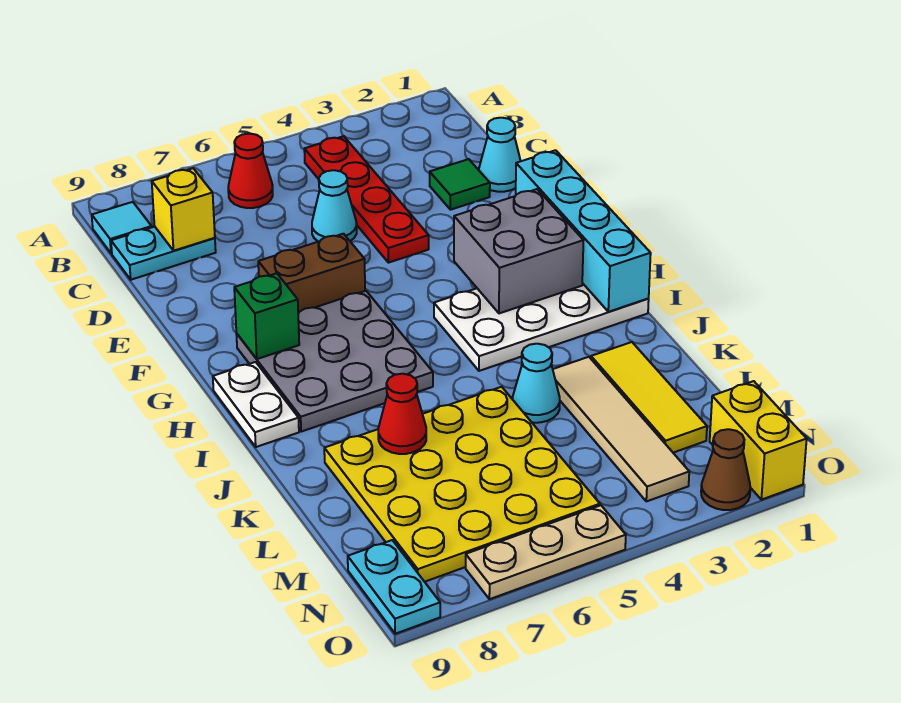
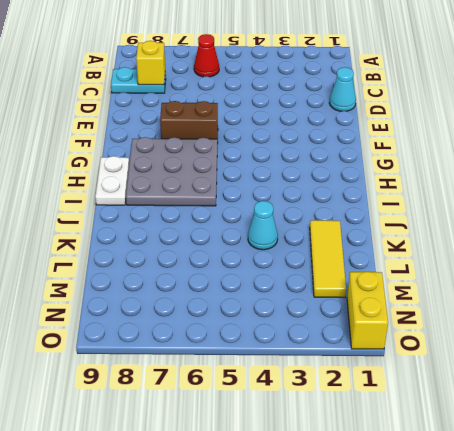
none -> red plate B4:E4 level 1
none -> cyan tile B9 level 1
none -> green tile D2 level 1

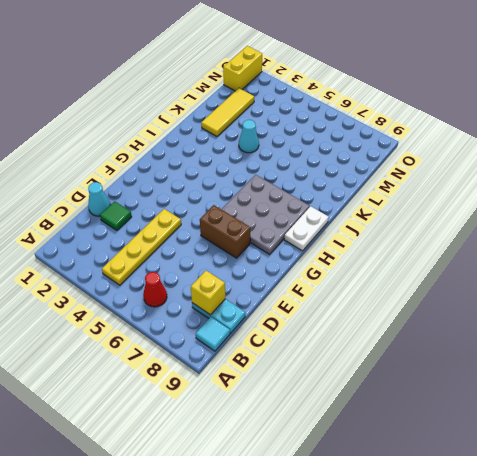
yellow plate B4:E4 level 1 -> red plate B4:E4 level 1
none -> cyan cone D5 level 1
none -> white plate H1:I4 level 1
none -> tan tile K3:N3 level 1

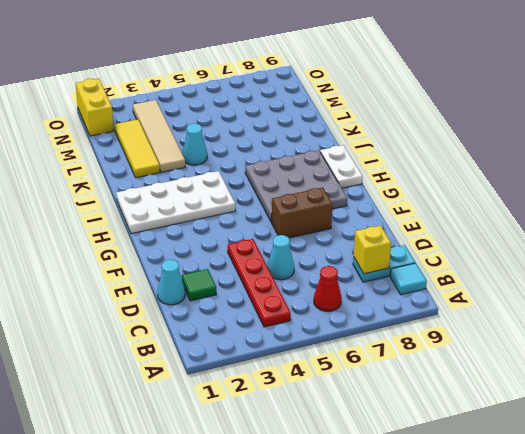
none -> yellow plate K5:N8 level 1
none -> cyan plate N9:O9 level 1
none -> brown cone O2 level 1

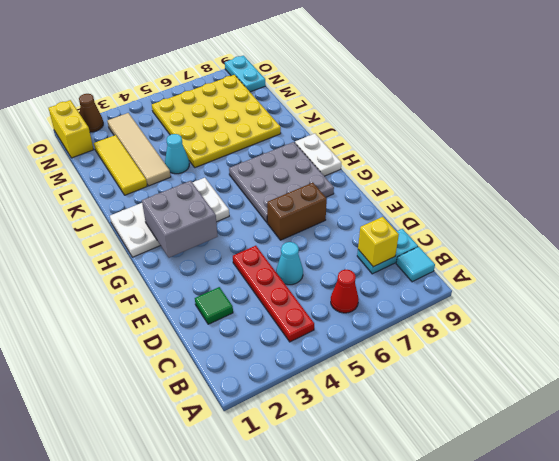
none -> cyan cone D1 level 1
none -> tan plate O5:O7 level 1
none -> cyan brick F1:I1 level 2

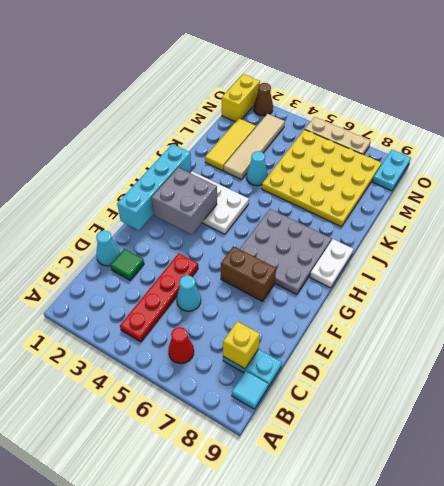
none -> green brick G8 level 2
none -> red cone K7 level 2

